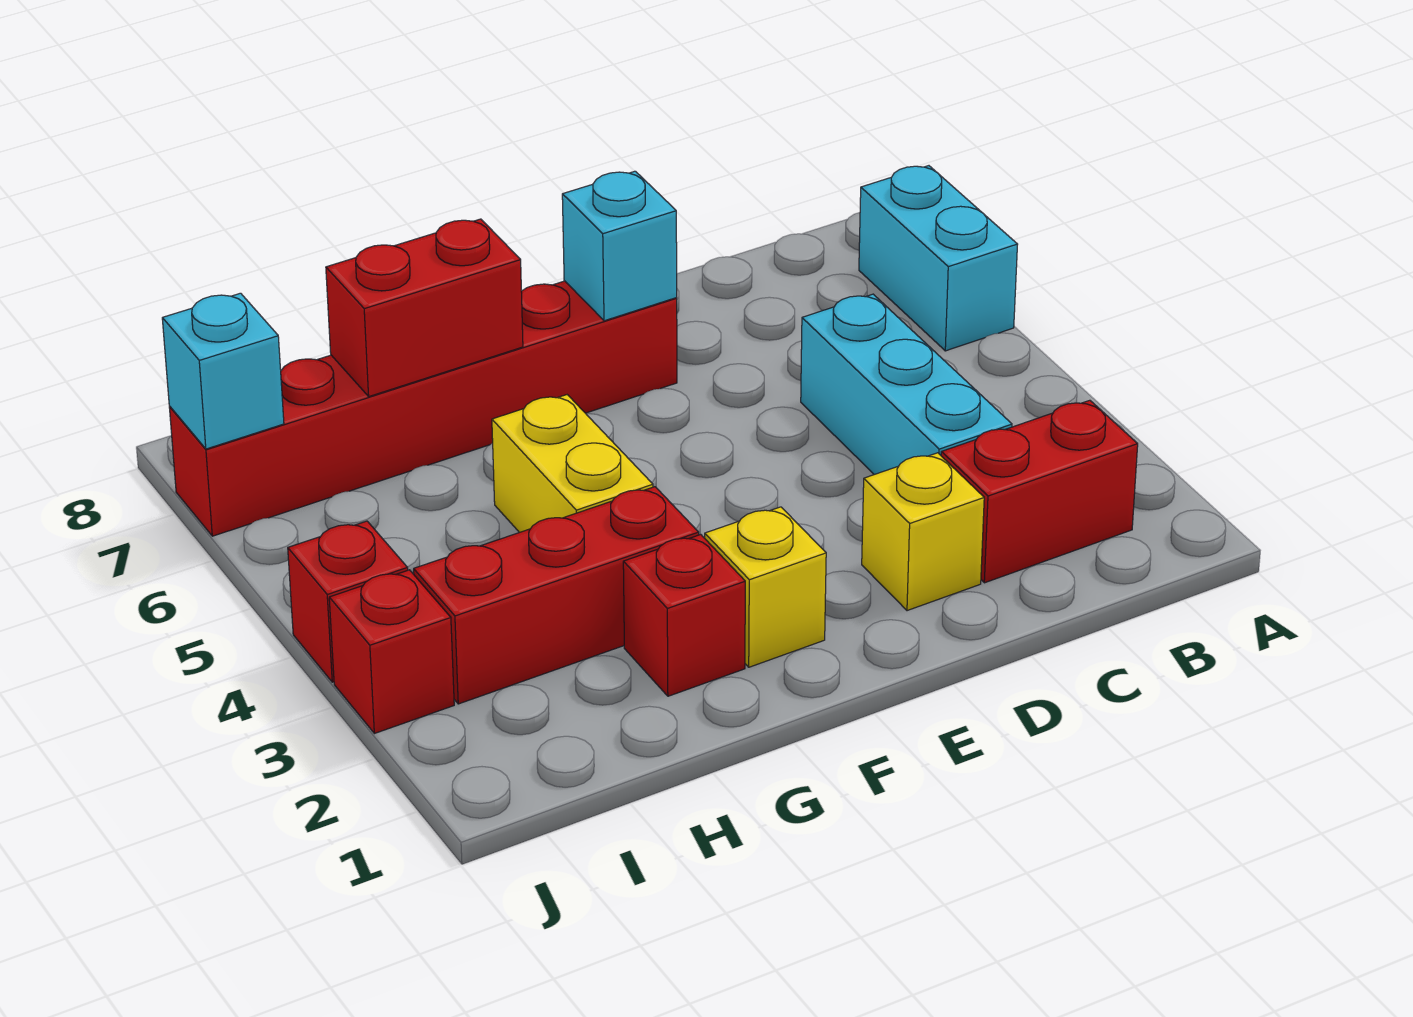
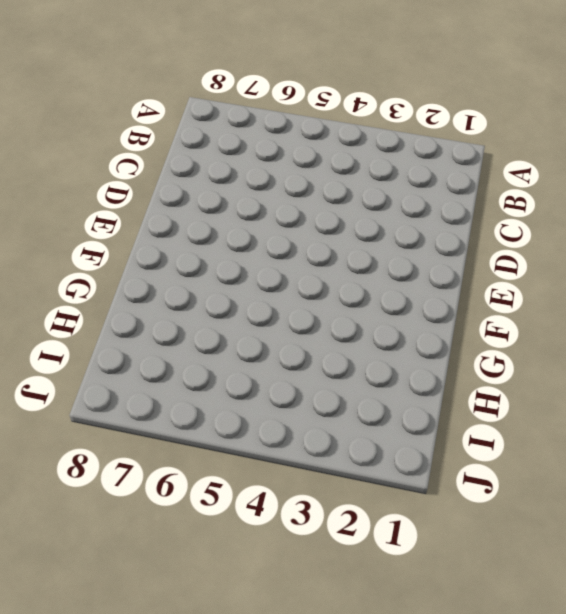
none -> cyan brick A6:A7 level 1
none -> red brick B2:C2 level 1
none -> cyan brick C3:C5 level 1

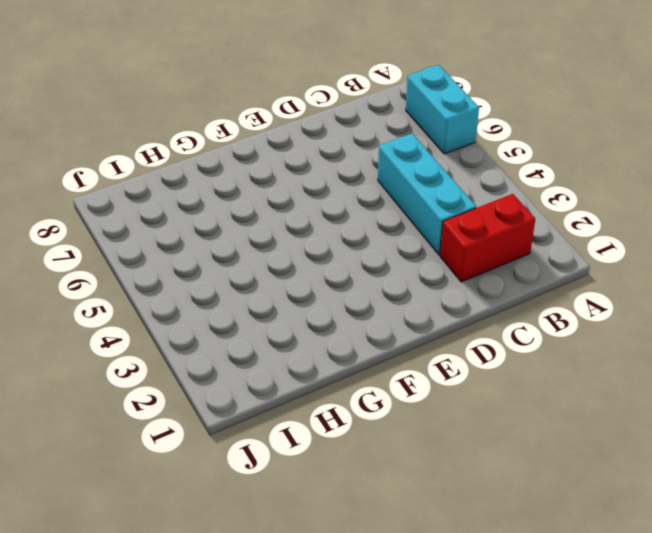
none -> yellow brick D2 level 1
none -> red brick E7:J7 level 1
none -> yellow brick F2 level 1

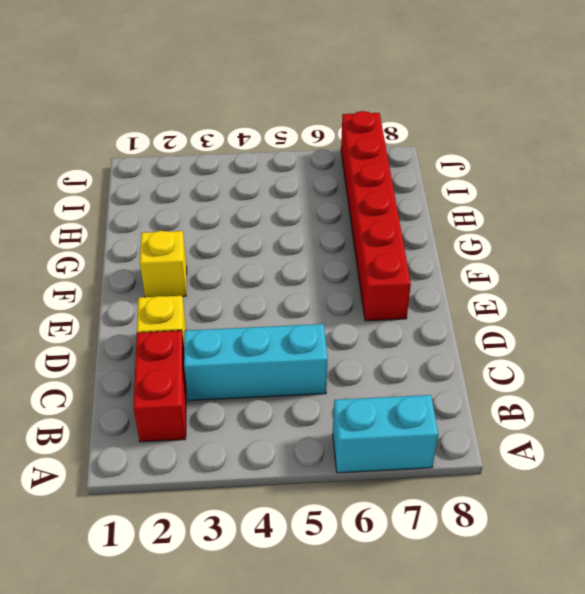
none -> red brick G2 level 1
none -> red brick G3:I3 level 1
none -> yellow brick G4:G5 level 1

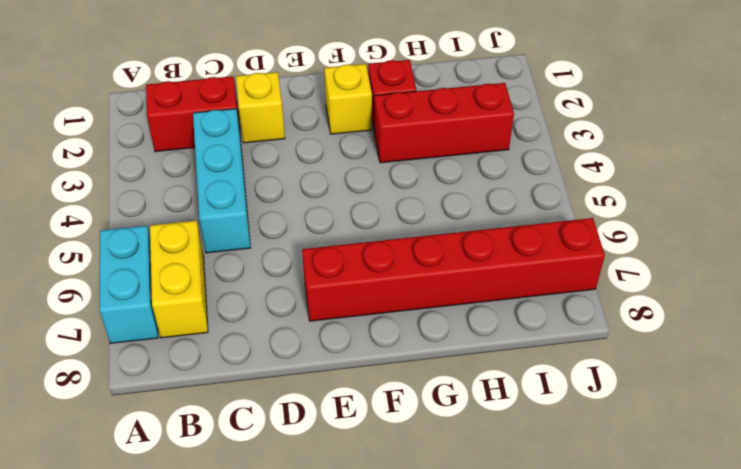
yellow brick B6:B7 level 1 -> yellow brick G4:G5 level 1
none -> red brick J3 level 1
none -> red brick J4 level 1
none -> cyan brick E7 level 2

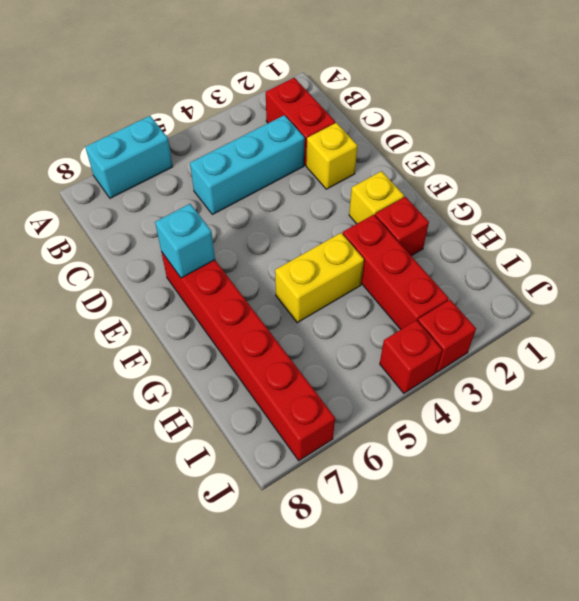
none -> red brick G7:H7 level 2
none -> cyan brick J7 level 2

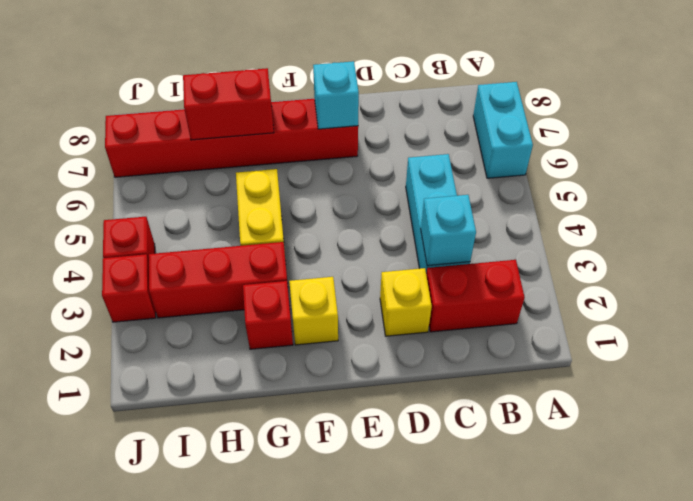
cyan brick C3 level 2 -> cyan brick J7 level 2

